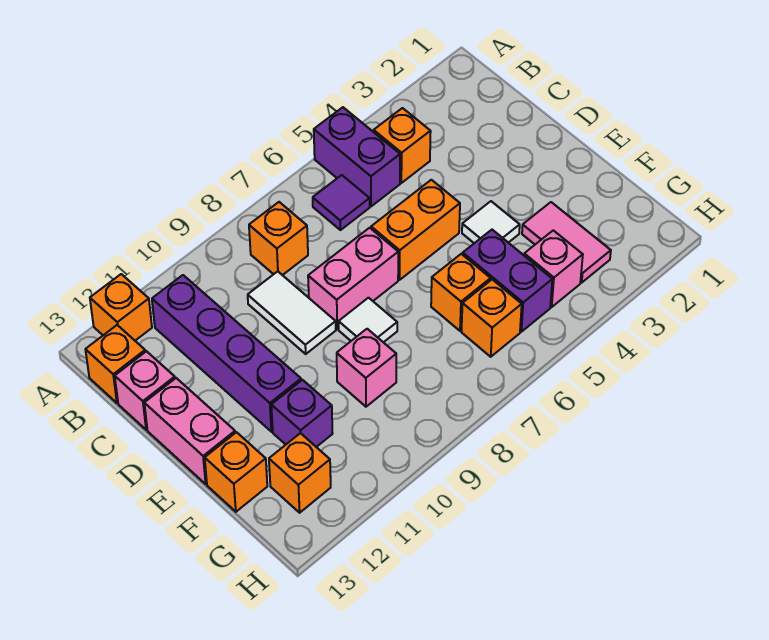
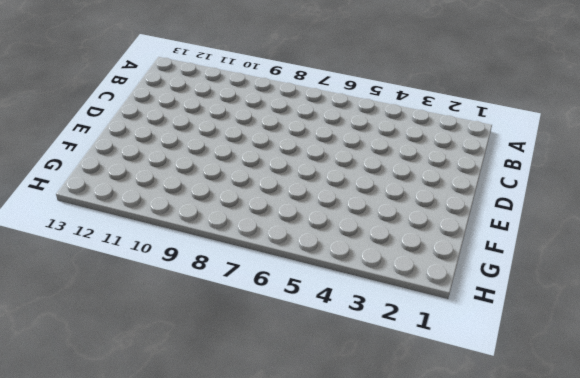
none -> purple brick A5:B5 level 1
none -> orange brick A12 level 1
none -> orange brick B4 level 1

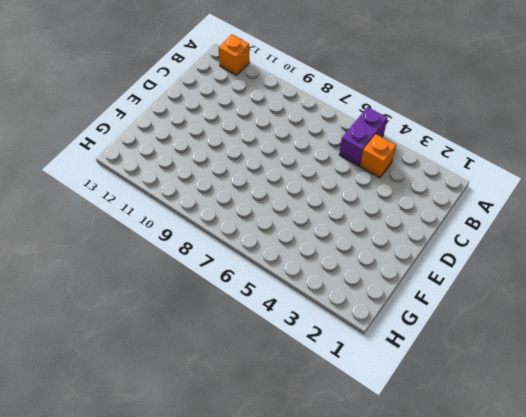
none -> purple tile B6 level 1
none -> orange brick B8 level 1
none -> purple brick B11:E11 level 1

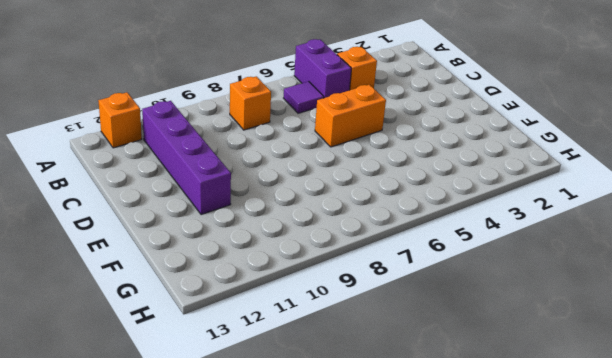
none -> orange brick B13 level 1
none -> white tile C9:D9 level 1
none -> pink brick C13 level 1

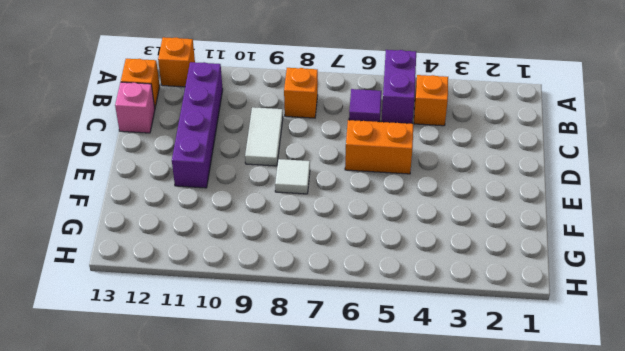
none -> pink brick D7:D8 level 1
none -> pink brick D13:E13 level 1
none -> white tile E4 level 1

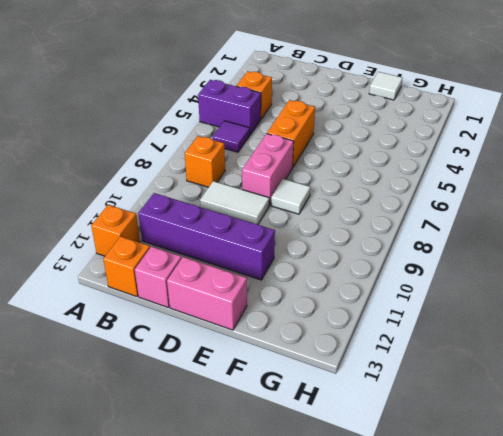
white tile F1 level 1 -> white tile E4 level 1
none -> pink tile F3:G3 level 1
none -> purple brick F5:G5 level 1
none -> orange brick F6 level 1

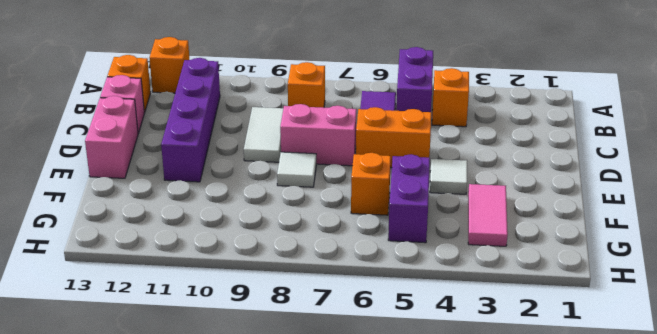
none -> pink brick F9 level 1
none -> purple brick F11 level 1
none -> orange brick F13 level 1

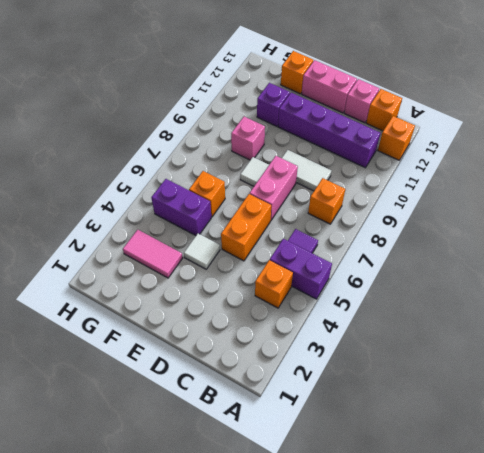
none -> pink brick G4 level 1
none -> orange brick G6 level 1
none -> orange brick G12 level 1

